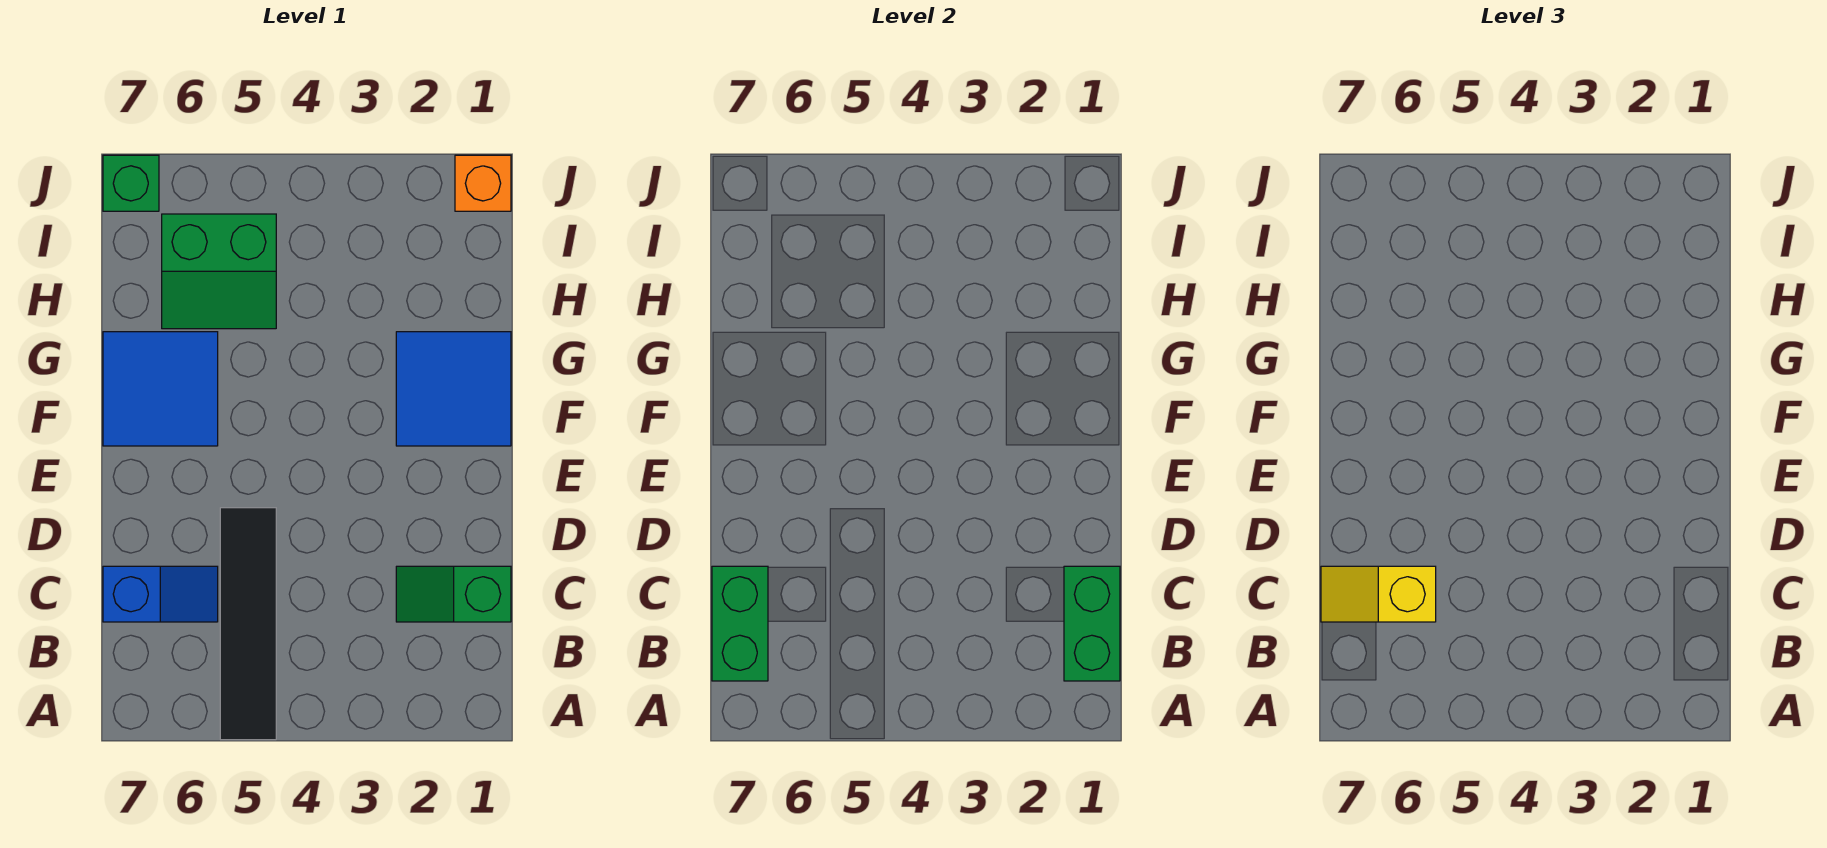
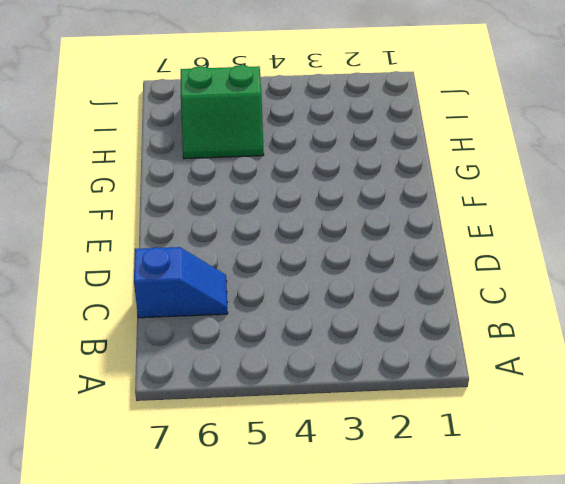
none -> black tile A5:D5 level 1
none -> green slope C1:C2 level 1 top 1

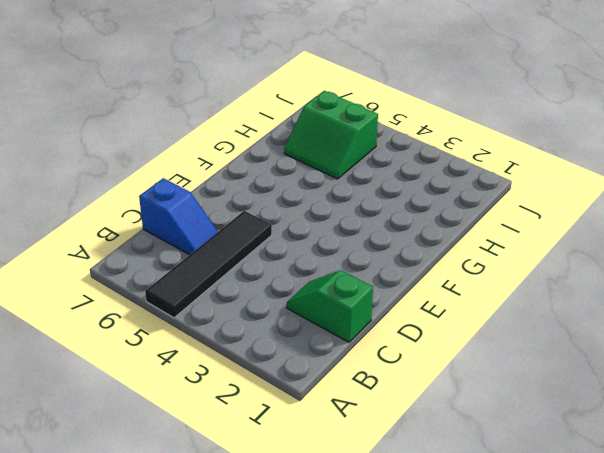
none -> blue tile F1:G2 level 1
none -> blue tile F6:G7 level 1

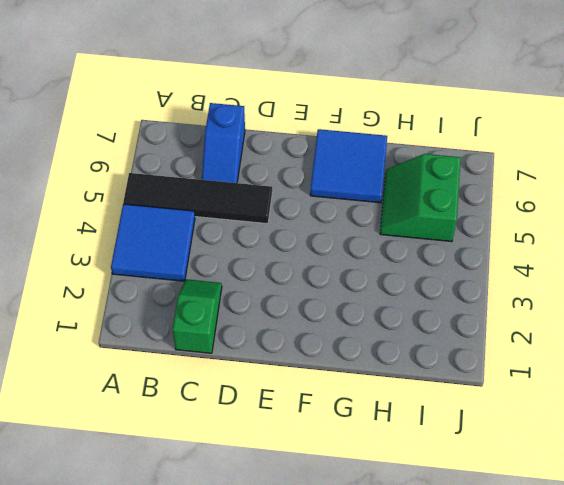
blue tile A3:B4 level 1 -> blue tile F1:G2 level 1
none -> orange brick J1 level 1
none -> green brick J7 level 1

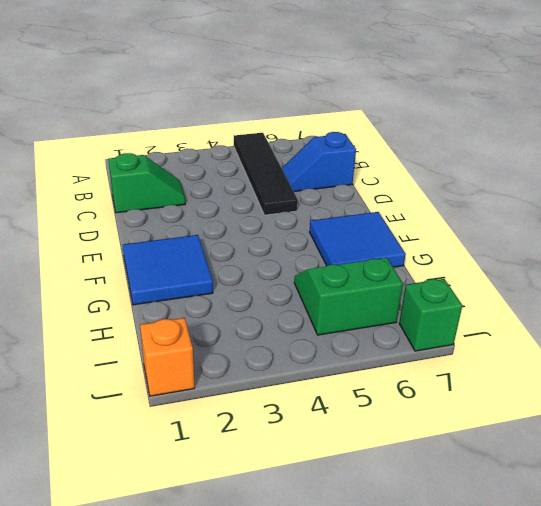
none -> green brick B1:C1 level 2
none -> green brick B7:C7 level 2

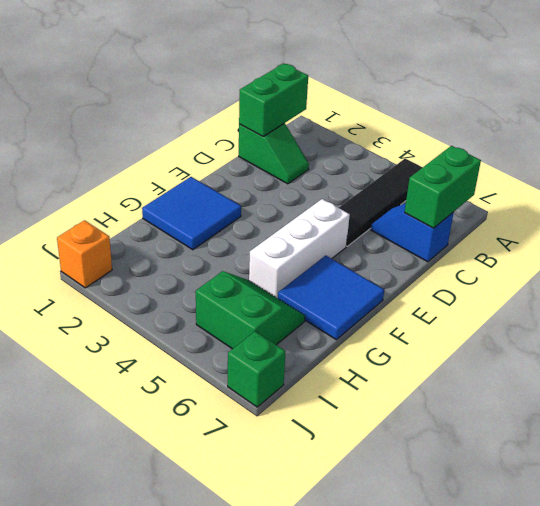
white brick E5:G5 level 1 -> none
none -> yellow slope C6:C7 level 3 top 6

